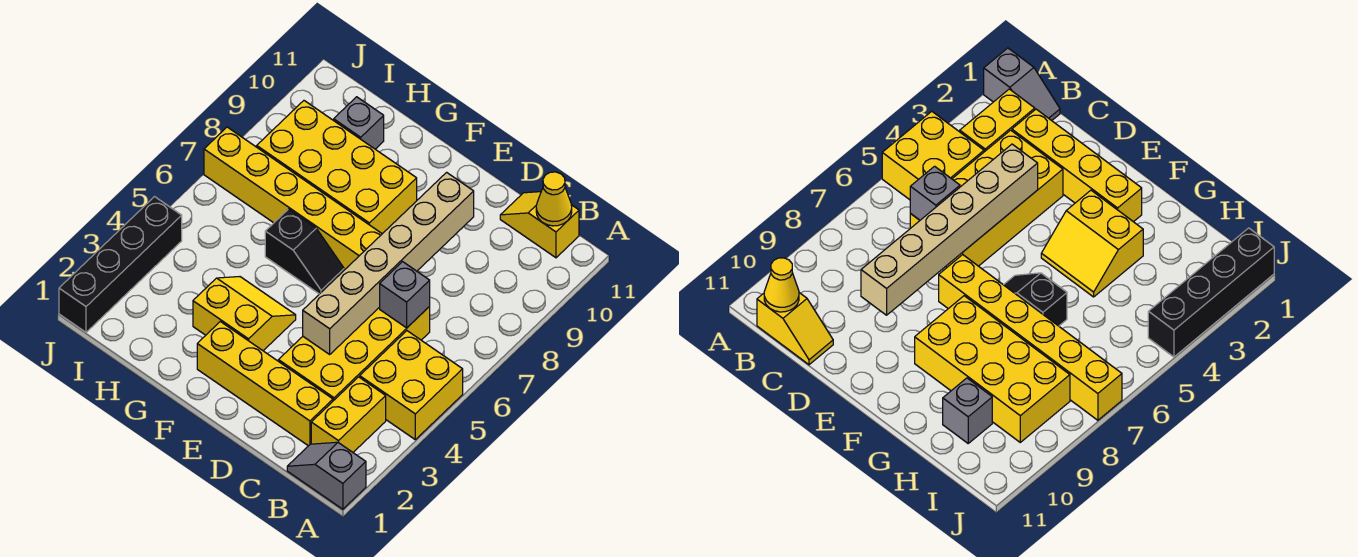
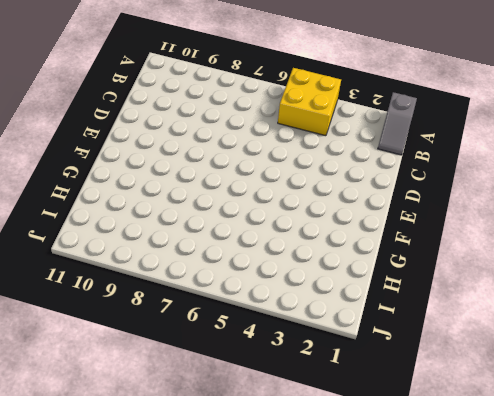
none -> yellow brick B2:B3 level 1
none -> yellow slope B11:C11 level 1 top B
none -> yellow brick C2:F2 level 1

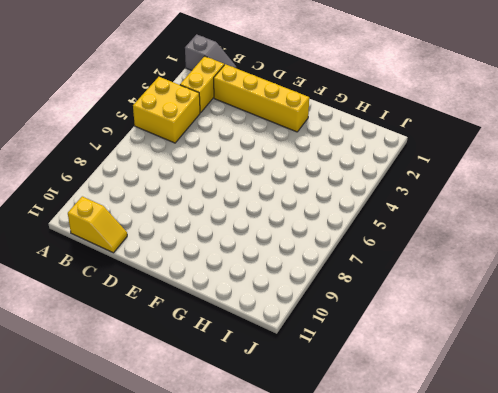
none -> yellow brick C3:D6 level 1
none -> yellow brick E7:J7 level 1
none -> yellow slope F3:G4 level 1 top 3

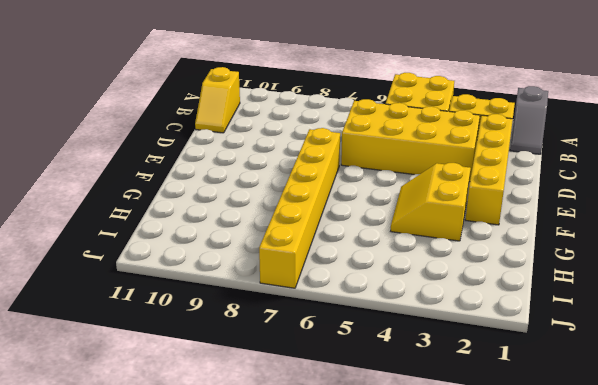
none -> black slope F6:G6 level 1 top G
none -> yellow brick F8:I9 level 1
none -> grey brick H10 level 1

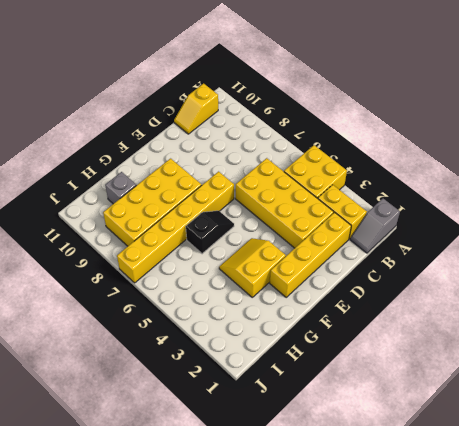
none -> black brick J1:J4 level 1
none -> yellow cone B11 level 2
none -> grey brick C6 level 2

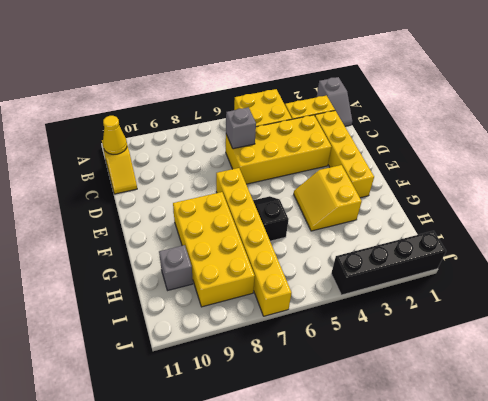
none -> tan brick D4:D9 level 2

